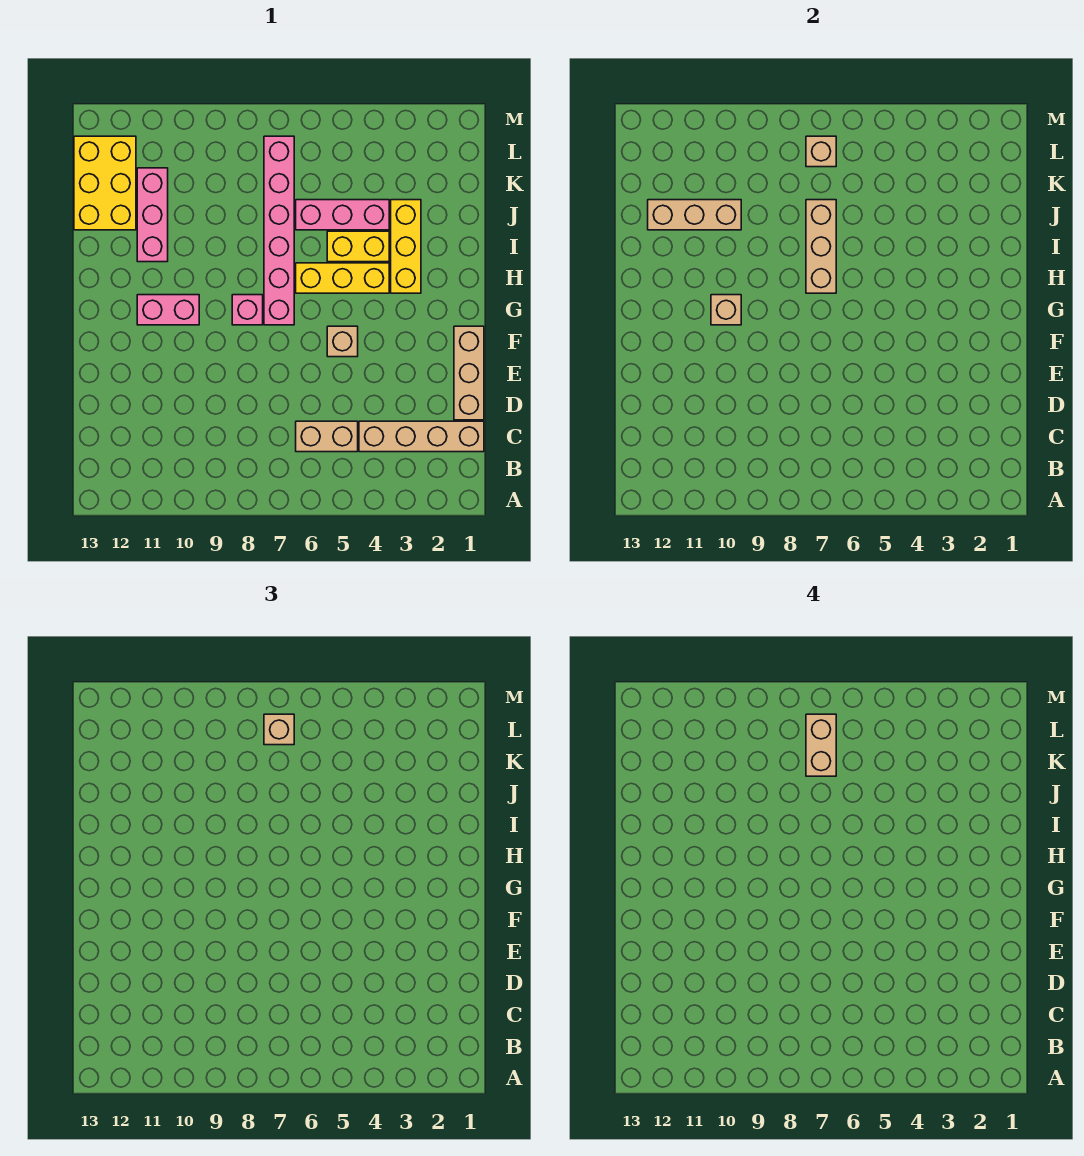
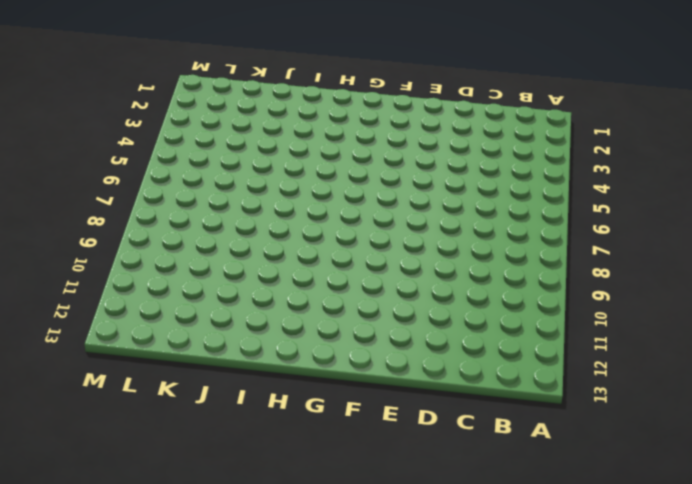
none -> tan brick C1:C4 level 1
none -> tan brick C5:C6 level 1
none -> tan brick D1:F1 level 1

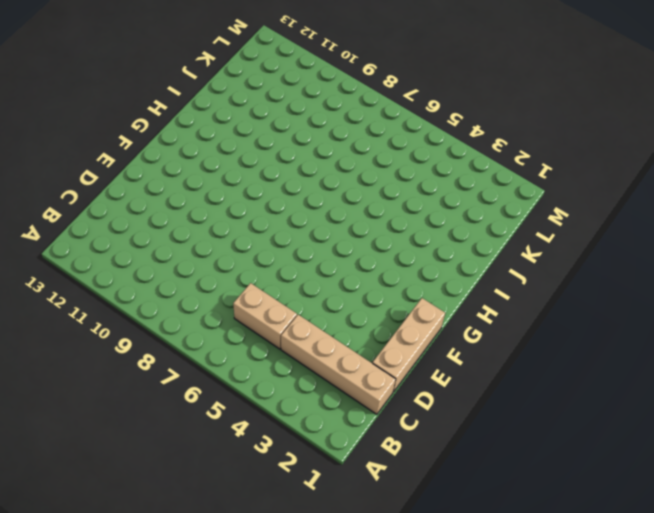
none -> tan brick F5 level 1
none -> pink brick G7:L7 level 1
none -> pink brick G8 level 1

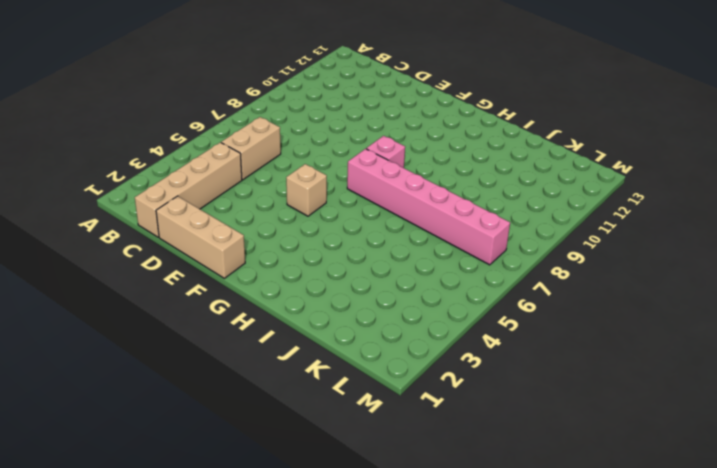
none -> pink brick G10:G11 level 1
none -> yellow brick H3:J3 level 1
none -> yellow brick H4:H6 level 1

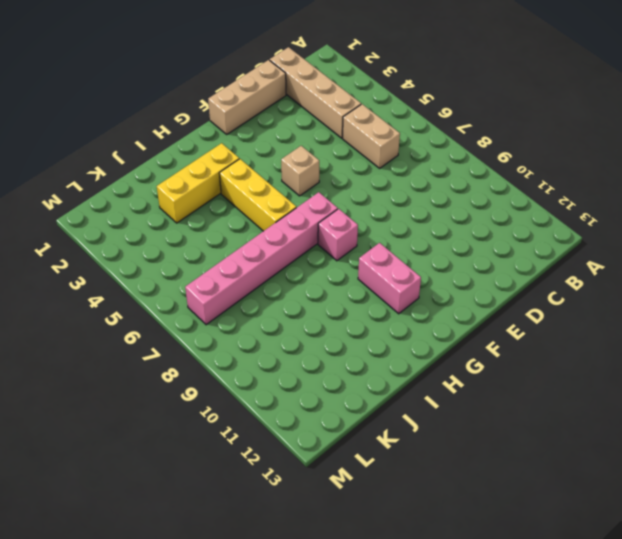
none -> yellow brick I4:I5 level 1
none -> pink brick I11:K11 level 1
none -> pink brick J4:J6 level 1

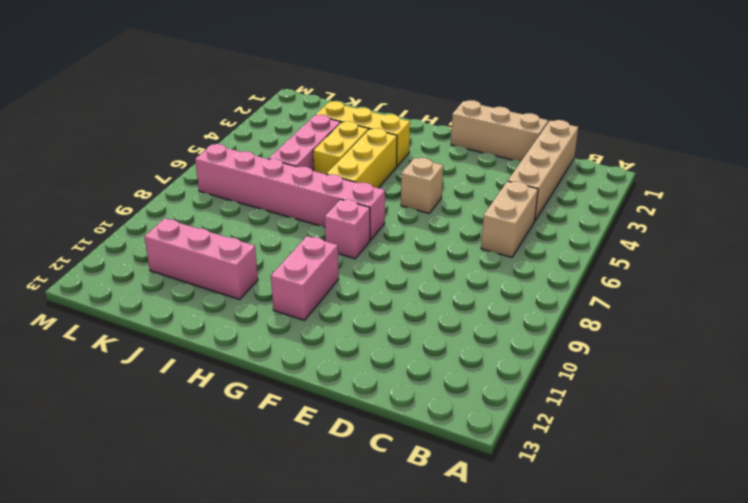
none -> yellow brick J12:L13 level 1
none -> tan brick G10 level 2
none -> tan brick H7:J7 level 2

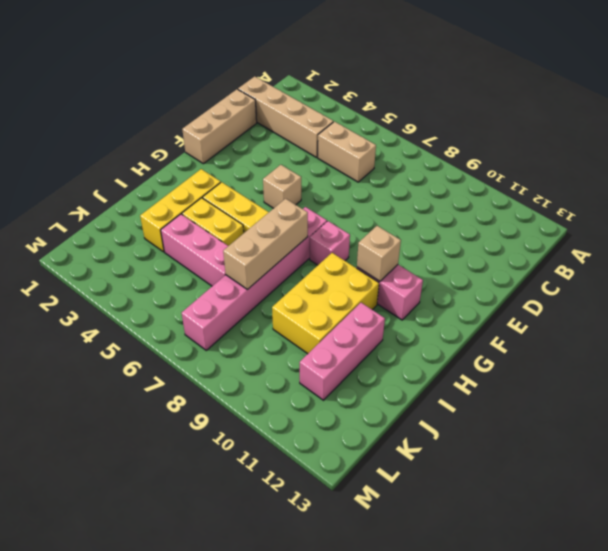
yellow brick H9:J10 level 1 -> yellow brick J12:L13 level 1
none -> tan brick J10:J12 level 2
none -> tan brick L7 level 2
none -> tan brick L7 level 3

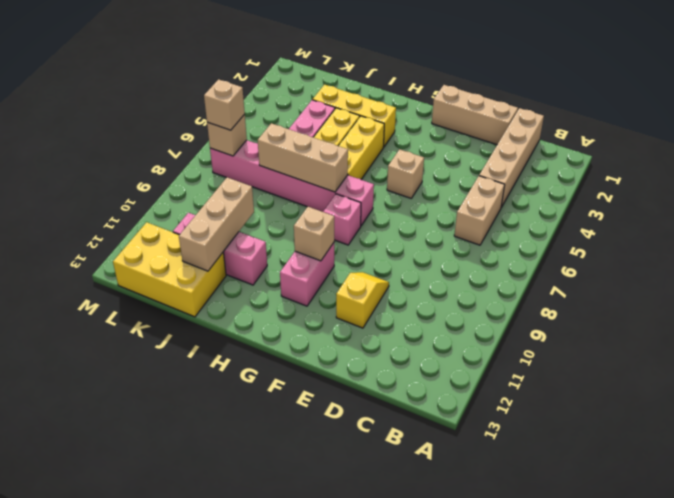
yellow slope E10:E11 level 1 top 11 -> none
none -> tan brick K7:L7 level 4

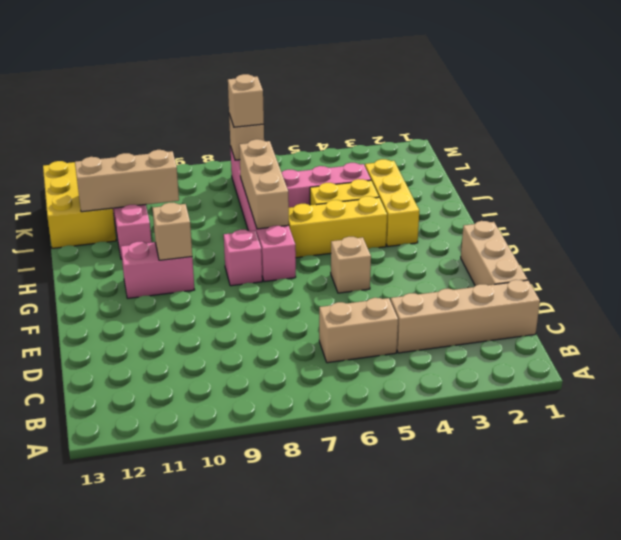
none -> tan brick K7:L7 level 4

